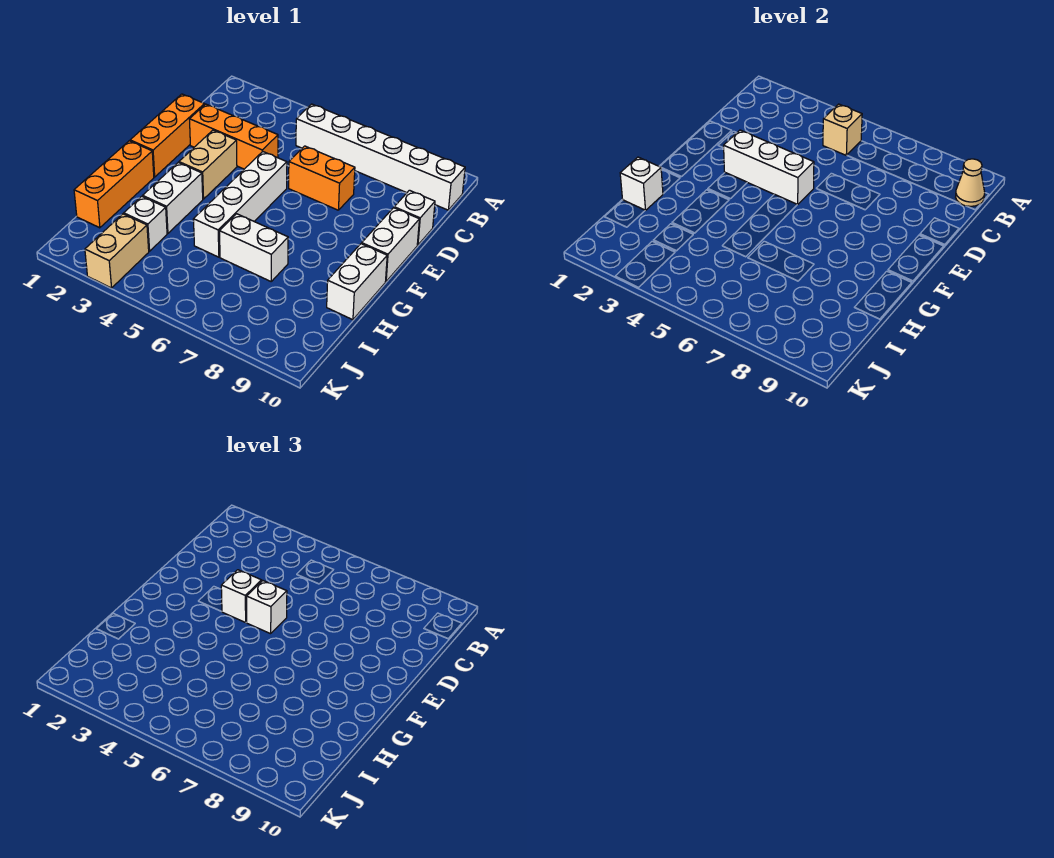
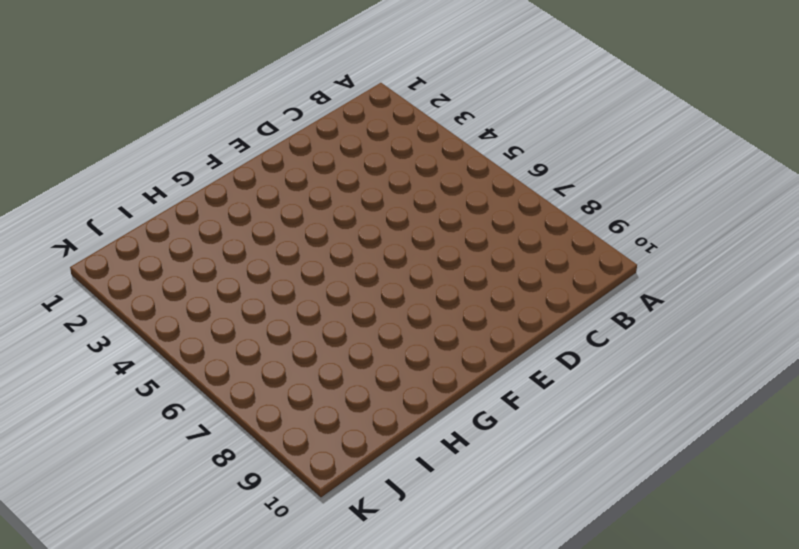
none -> white brick B5:B10 level 1
none -> orange brick D1:F1 level 1
none -> orange brick D2:D4 level 1

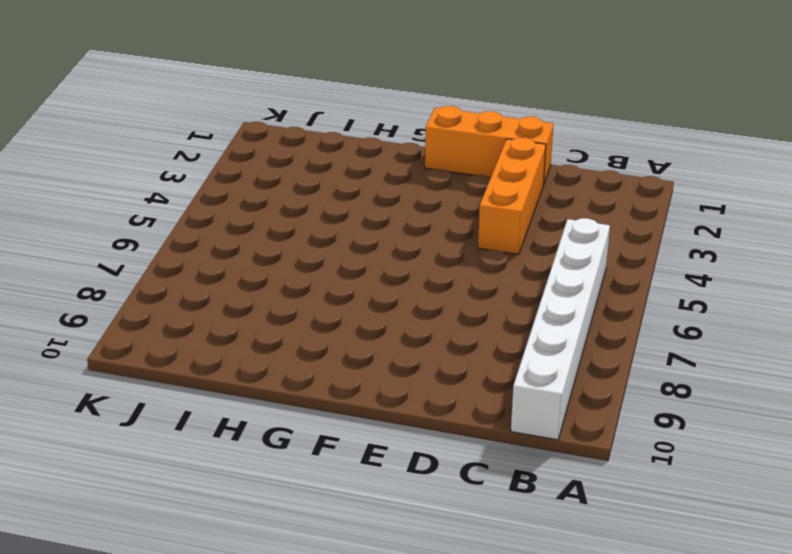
none -> orange brick D6:D7 level 1
none -> white brick D10 level 1
none -> tan brick E3:F3 level 1

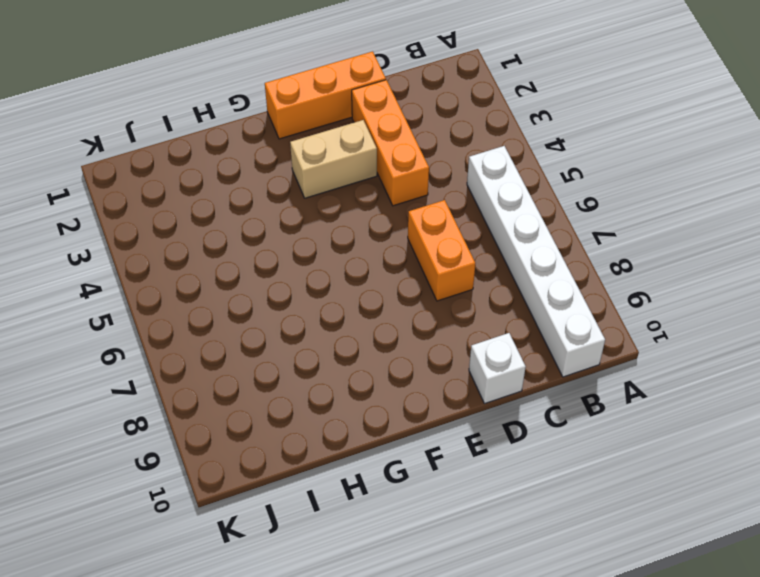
none -> white brick E5:H5 level 1
none -> white brick E10:F10 level 1
none -> orange brick G1:I1 level 1

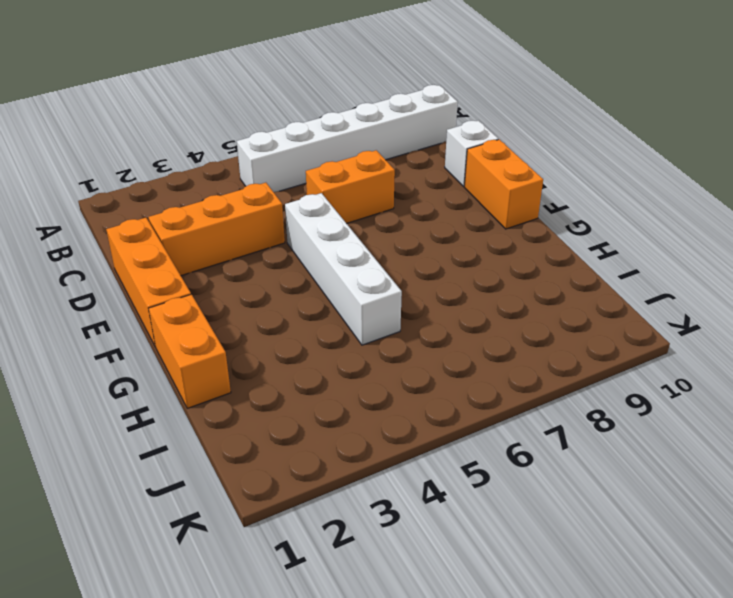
orange brick E10:F10 level 1 -> white brick E10:F10 level 1
orange brick G1:H1 level 1 -> orange brick G1:I1 level 1
none -> tan brick E3:F3 level 1
none -> white brick G3:H3 level 1
none -> white brick G10:H10 level 1

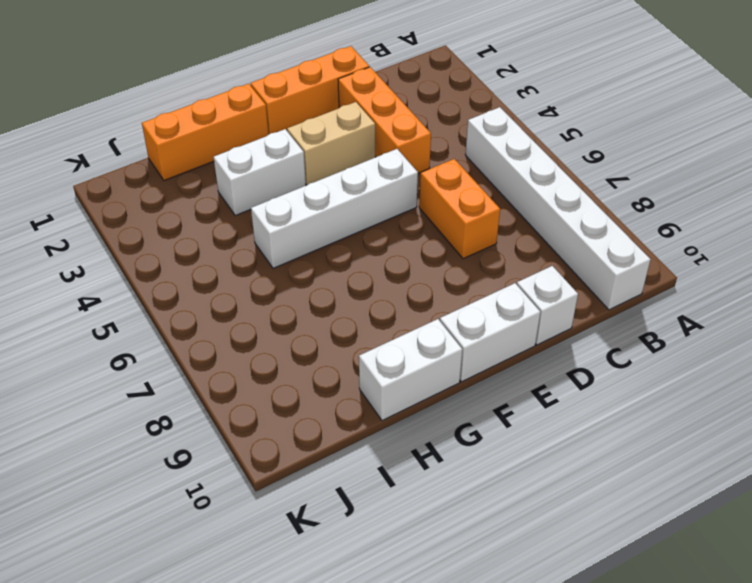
none -> white brick H6:H7 level 1
none -> white brick I3 level 1
none -> tan brick J3:K3 level 1

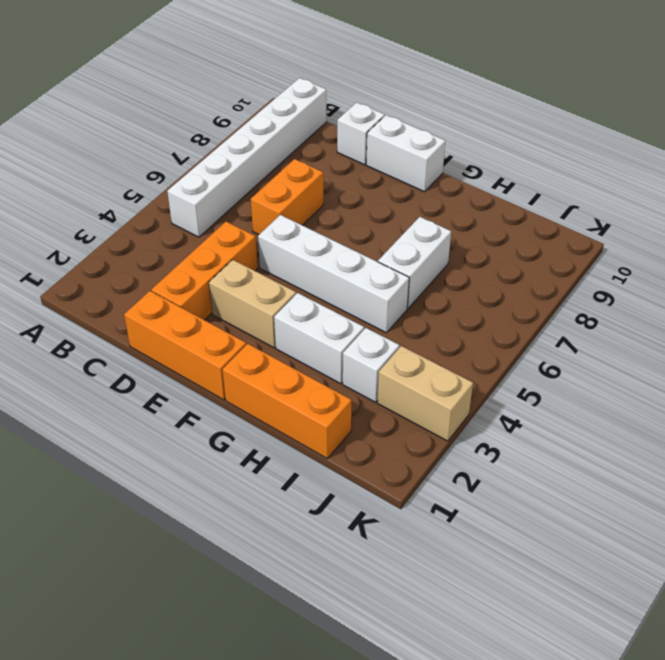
none -> white brick G10:H10 level 1
none -> tan brick B5 level 2
none -> tan cone B10 level 2

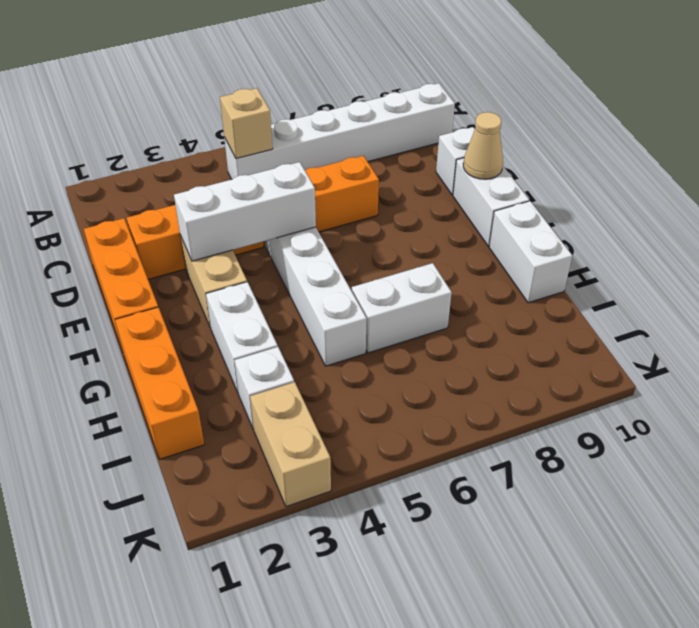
tan cone E10 level 2 -> tan cone B10 level 2
none -> white brick H1 level 2
none -> white brick E4 level 3
none -> white brick E5 level 3

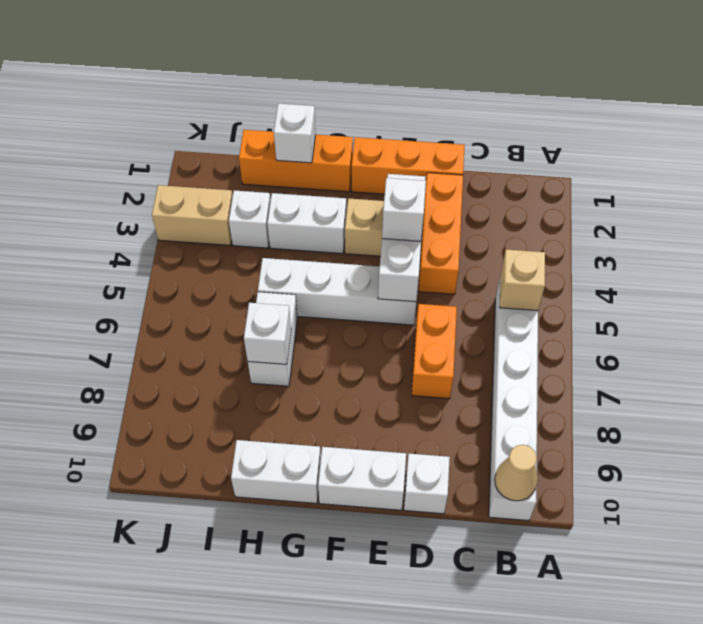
white brick H7 level 2 -> white brick E5 level 3

